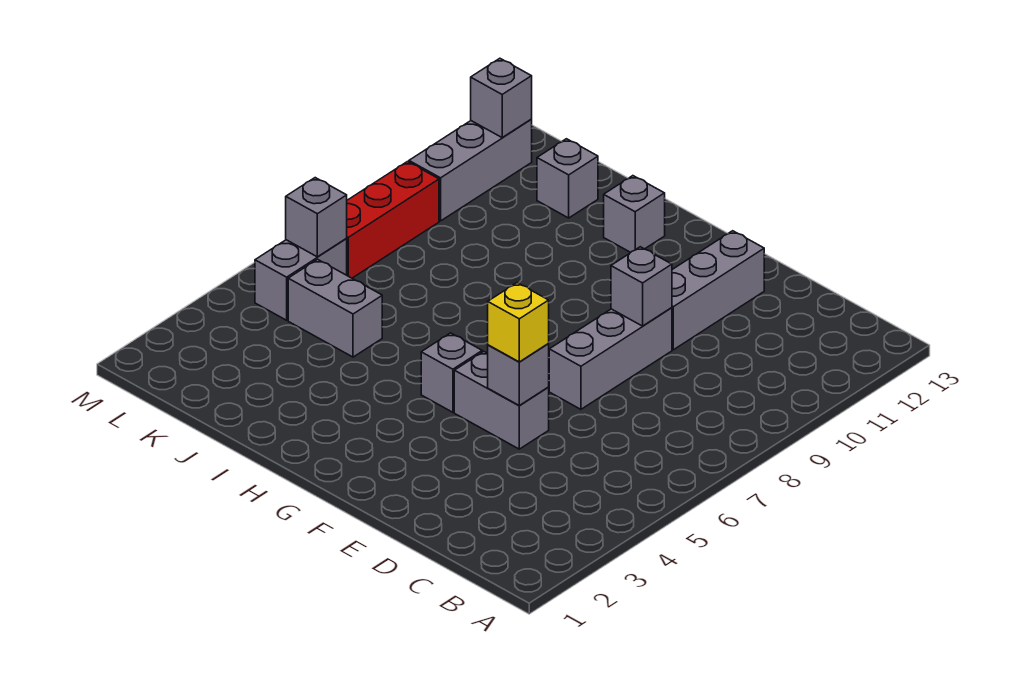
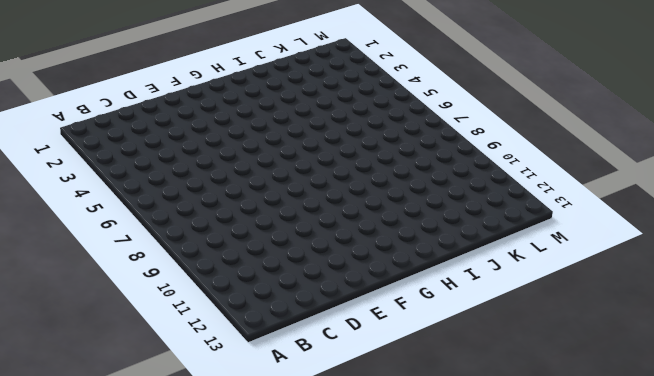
none -> grey brick E5:F5 level 1
none -> grey brick E7:E9 level 1
none -> grey brick E10:E12 level 1

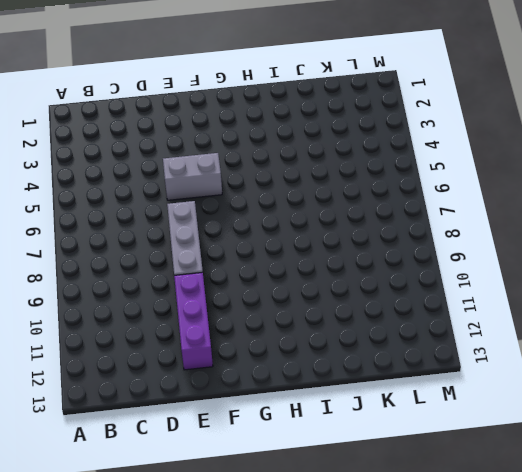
purple brick E10:E12 level 1 -> grey brick E10:E12 level 1
none -> grey brick G5 level 1
none -> grey brick H12 level 1
none -> grey brick J5:K5 level 1

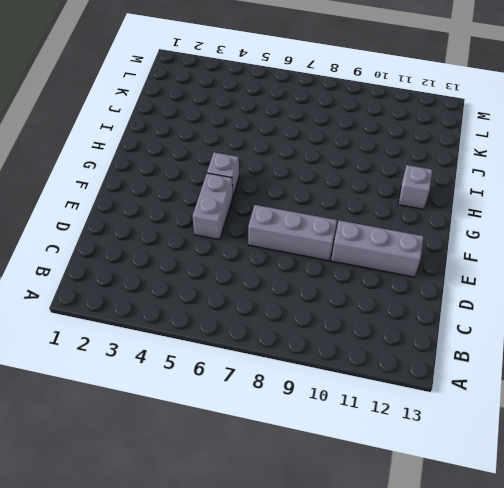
none -> grey brick J5:K5 level 1
none -> grey brick J12 level 1
none -> grey brick L5:L6 level 1

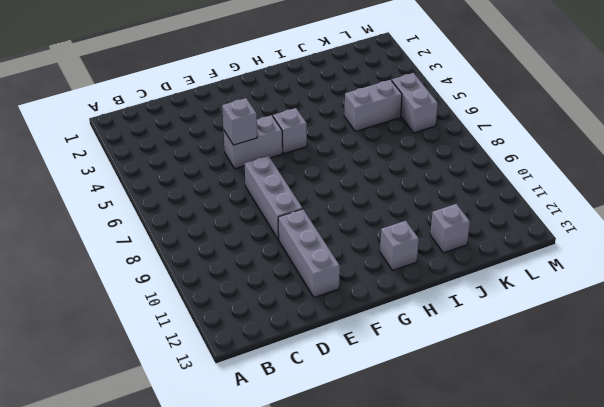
none -> red brick L7:L9 level 1
none -> grey brick L10:L12 level 1
none -> grey brick E9 level 2

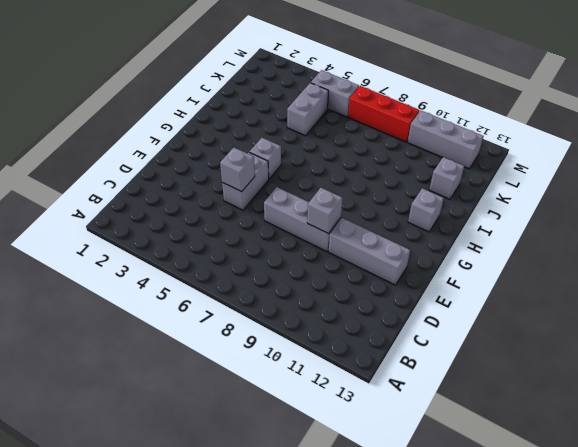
none -> grey brick L6 level 2
none -> grey brick L12 level 2
none -> yellow brick E5 level 3

